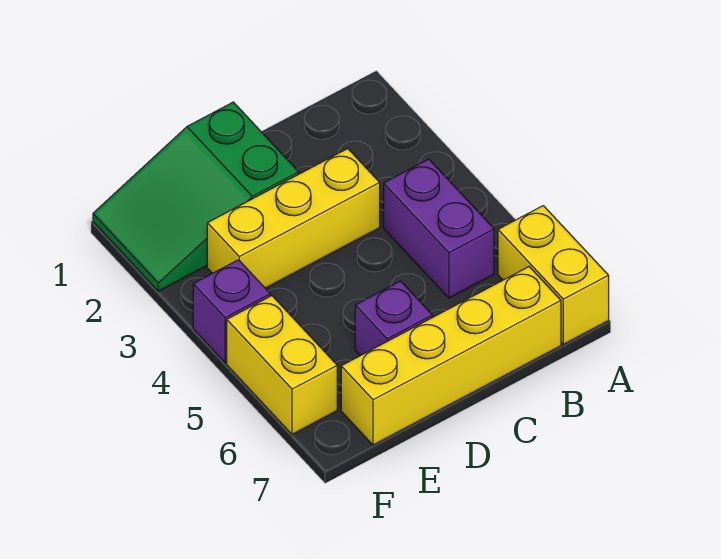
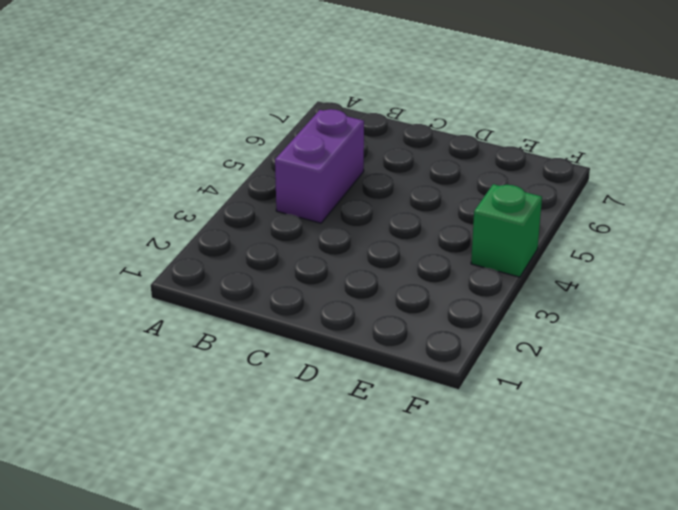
green brick F4 level 1 -> purple brick F4 level 1
none -> yellow brick A6:A7 level 1
none -> yellow brick B7:E7 level 1

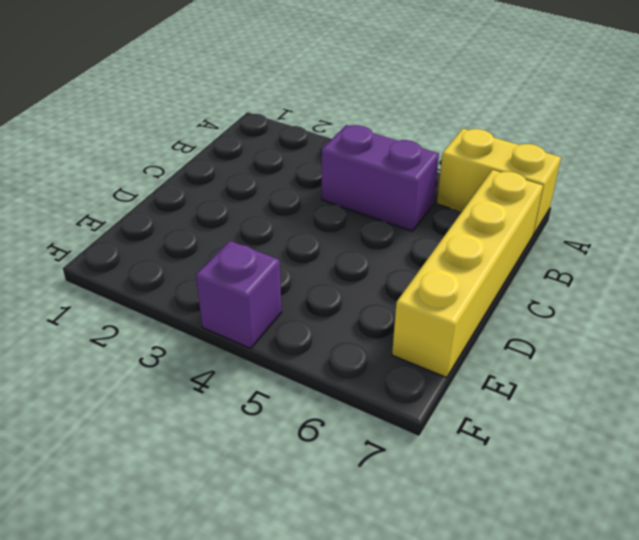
none -> yellow brick C3:E3 level 1
none -> green slope D1:F2 level 1 top D

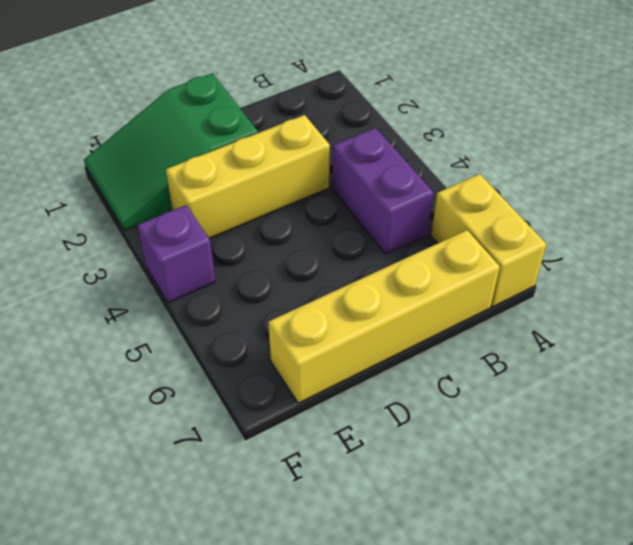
none -> purple brick D6 level 1
none -> yellow brick F5:F6 level 1

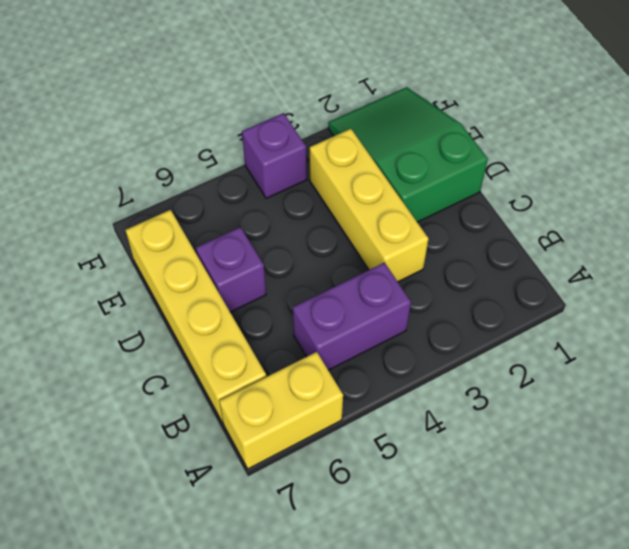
none -> yellow brick F5:F6 level 1

